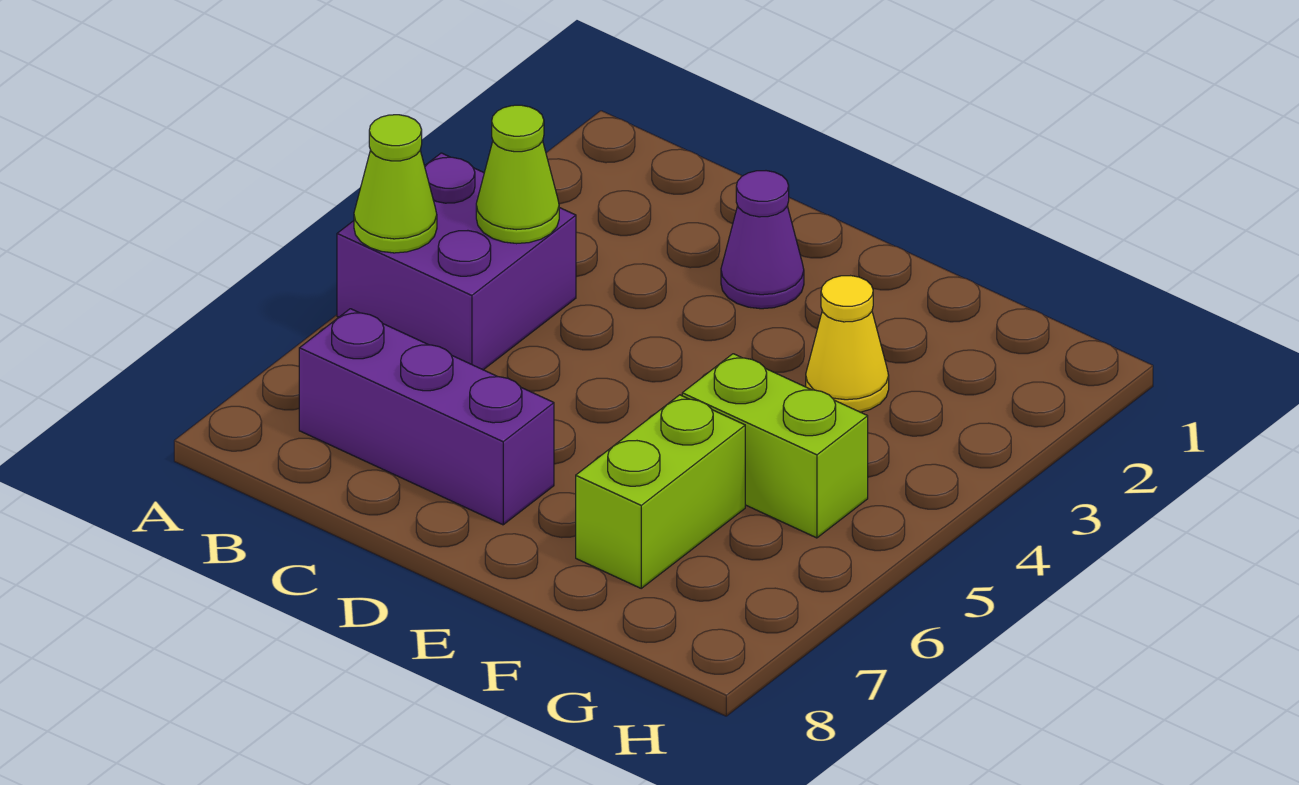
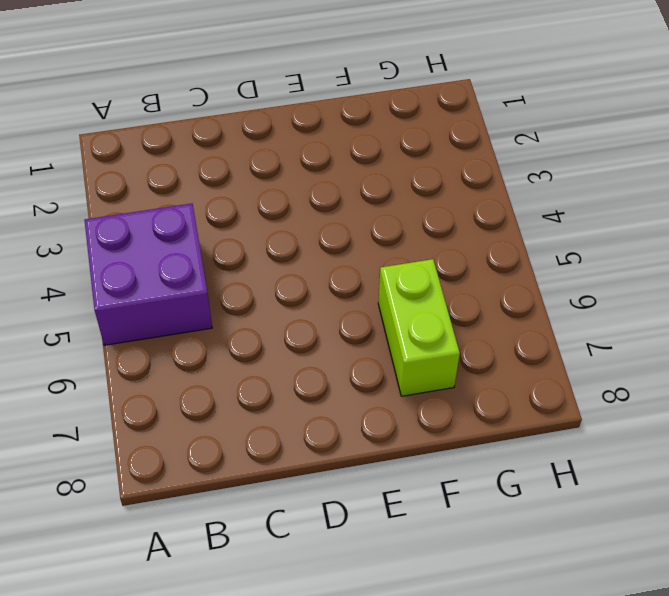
none -> purple brick B7:D7 level 1
none -> purple cone D2 level 1

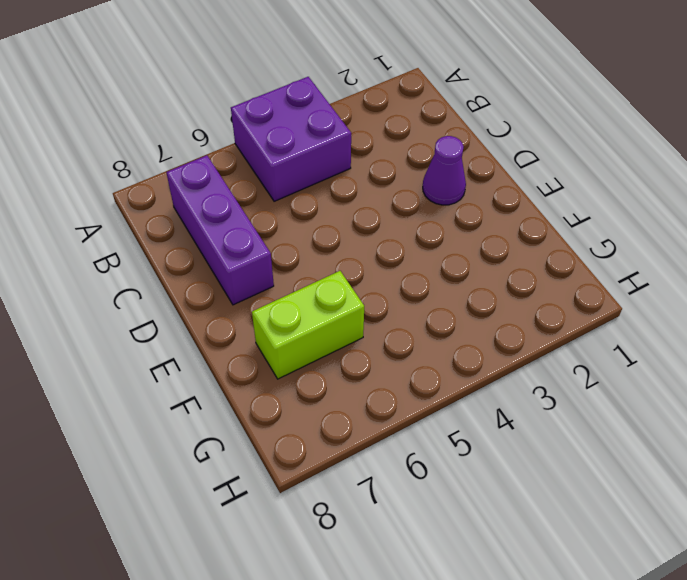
none -> yellow cone F3 level 1
none -> lime brick F5:G5 level 1

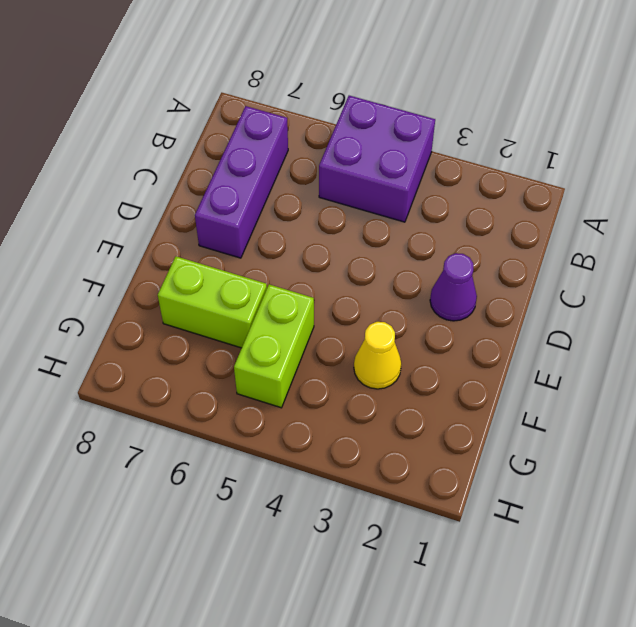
none -> lime cone A5 level 2
none -> lime cone B4 level 2

